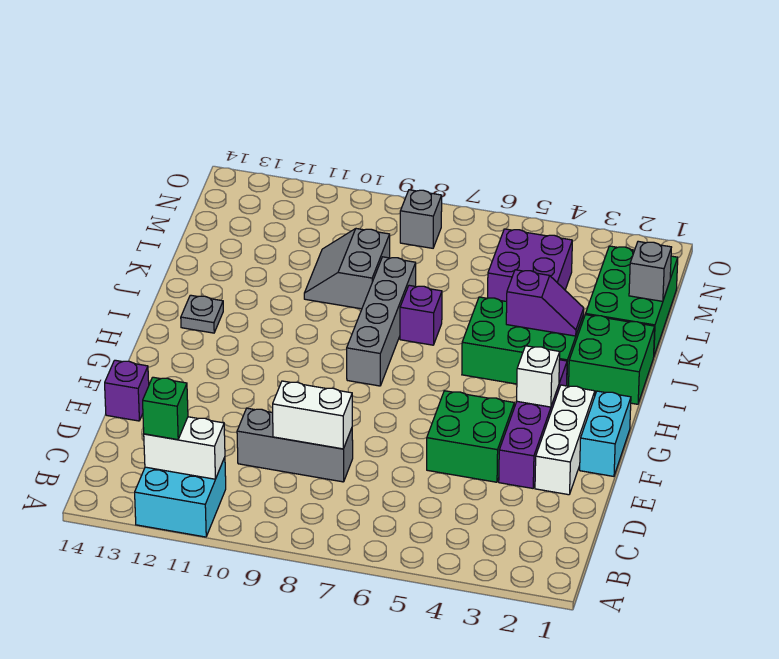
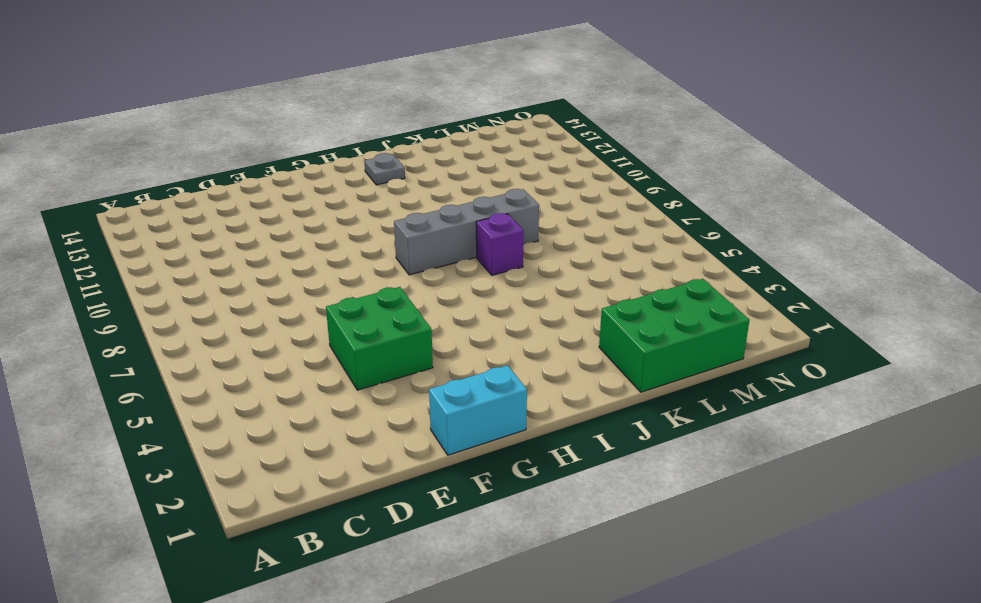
none -> cyan brick A11:B12 level 1
none -> grey brick D8:D10 level 1
none -> white brick E2:G2 level 1

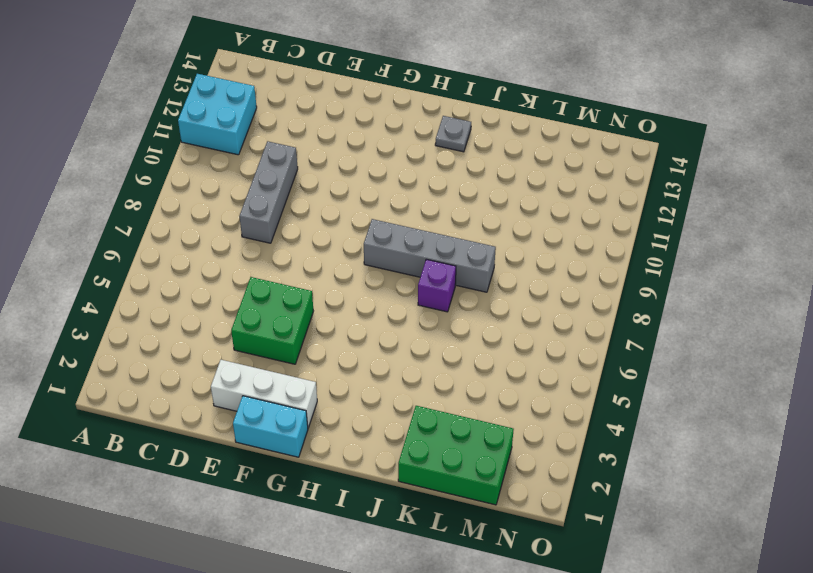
none -> purple brick E3:H3 level 1
none -> purple brick E14 level 1
none -> green brick I1:J2 level 1

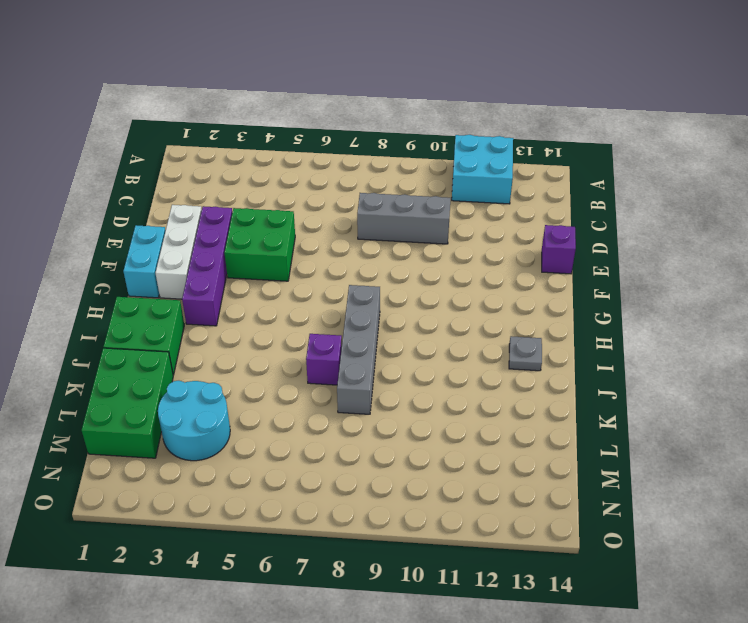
cyan round brick L3:M4 level 1 -> purple brick L4:M5 level 1
none -> green brick I3:J5 level 1
none -> grey slope K9:L10 level 1 top 9
none -> grey brick N8 level 1

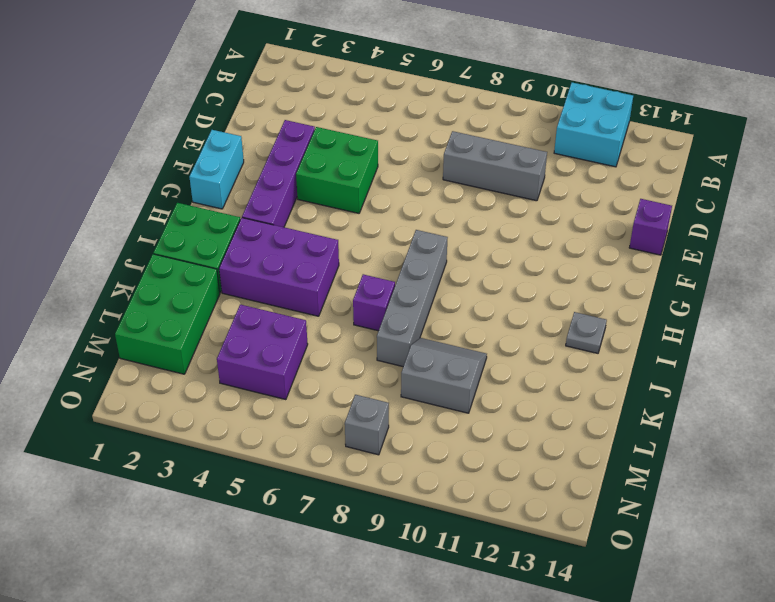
purple brick I3:J5 level 1 -> green brick I3:J5 level 1
grey slope K9:L10 level 1 top L -> grey slope K9:L10 level 1 top 9
none -> white brick E2:G2 level 1
none -> white brick B11:B12 level 2
none -> white brick D8:D9 level 2

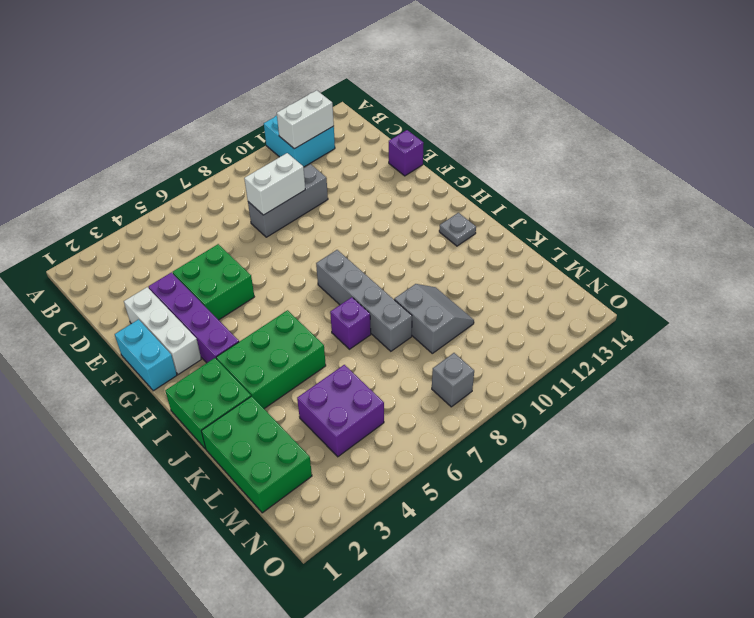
none -> white brick G3 level 2
none -> purple slope J3:J4 level 2 top 4
none -> grey brick L1 level 2

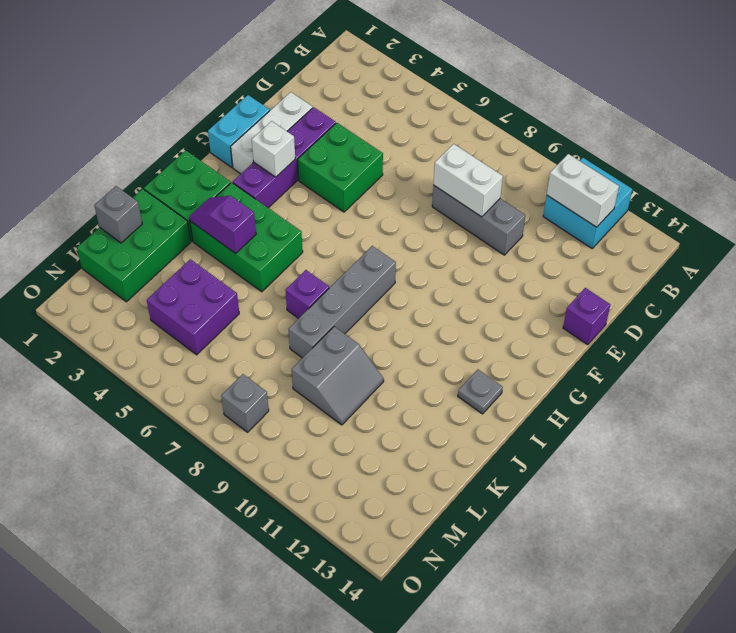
none -> green brick B12 level 3

